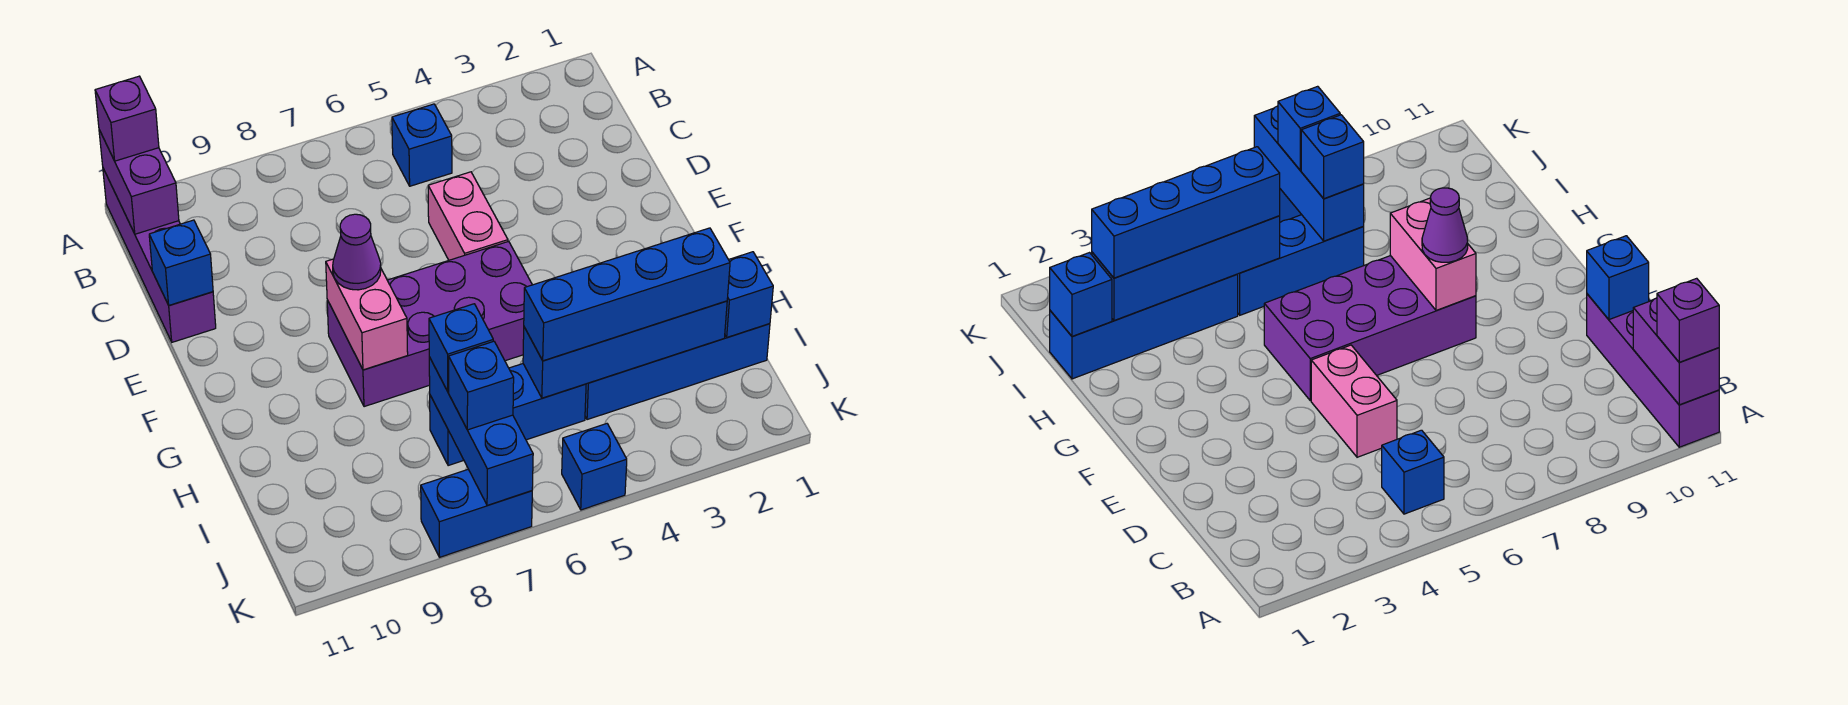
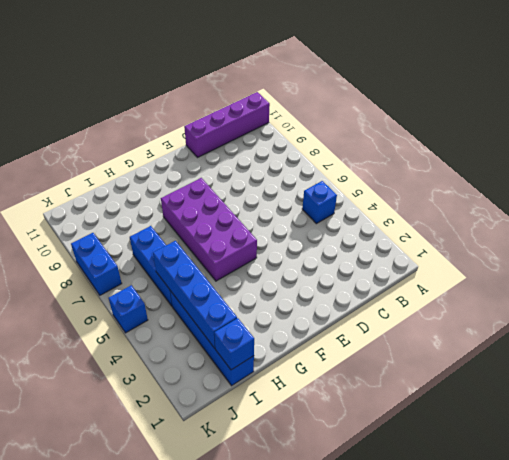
none -> pink brick D5:E5 level 1
none -> purple brick A11:B11 level 2
none -> blue brick D11 level 2

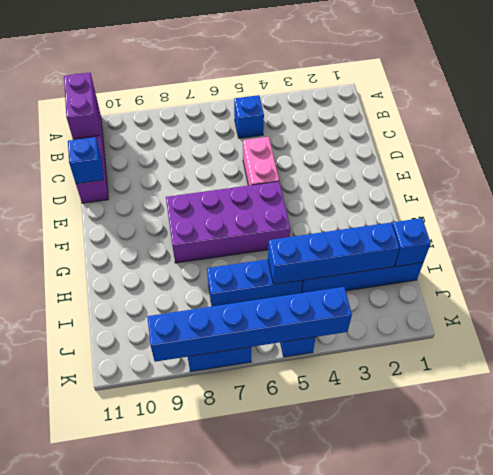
blue brick K4:K9 level 2 -> blue brick I7:K7 level 2
none -> pink brick F8:G8 level 2
none -> purple brick A11 level 3
none -> purple cone F8 level 3

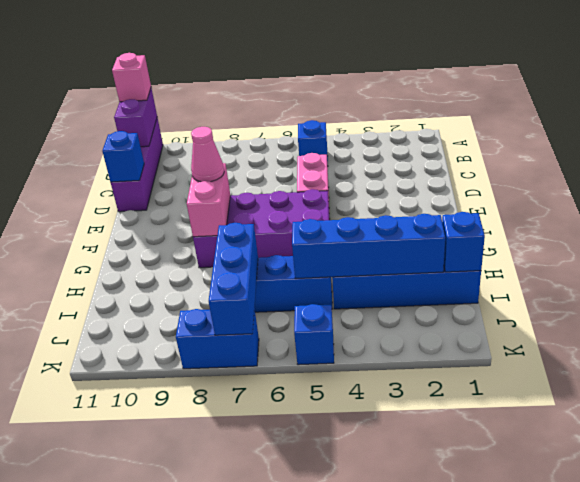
pink brick A11 level 3 -> purple brick A11 level 3
pink cone F8 level 3 -> purple cone F8 level 3
none -> blue brick I2:I5 level 3
none -> blue brick I7 level 3
none -> blue brick J7 level 3

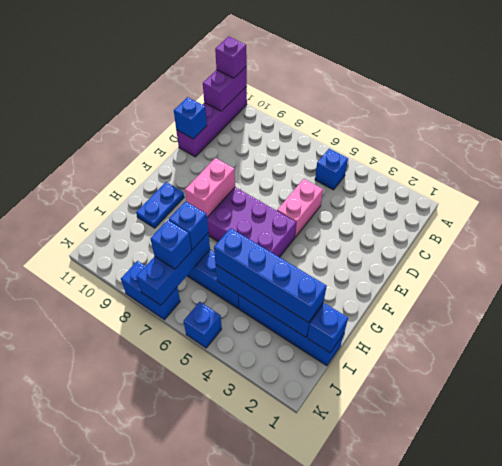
blue plate G10:H10 level 1 -> none
none -> purple cone F8 level 3

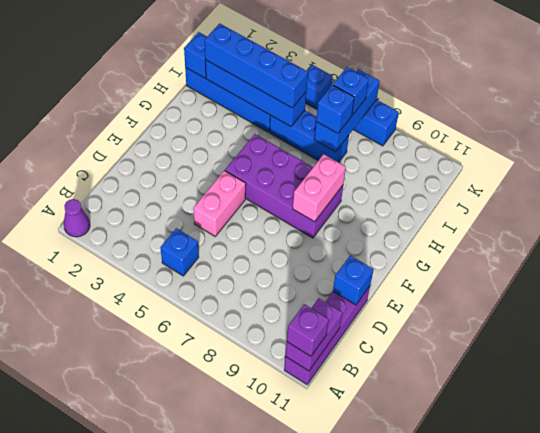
purple cone A1 level 1 -> purple cone F8 level 3

